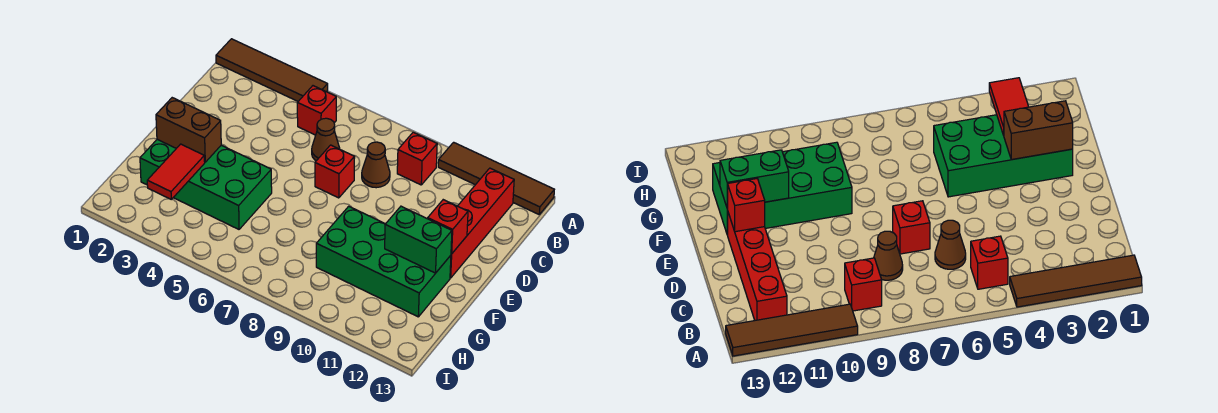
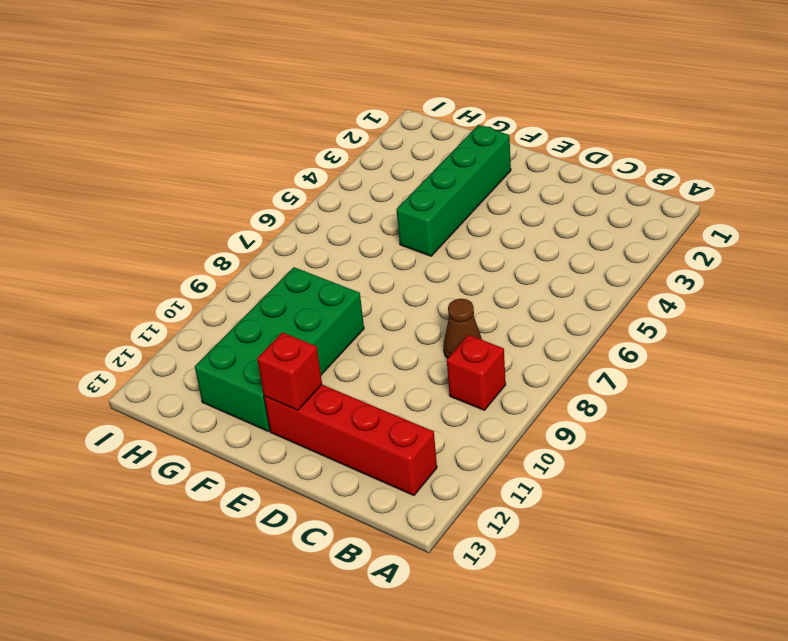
green brick F2:F5 level 1 -> green brick F2:G5 level 1
none -> brown tile A1:A4 level 1
none -> brown tile A10:A13 level 1
none -> red brick B5 level 1

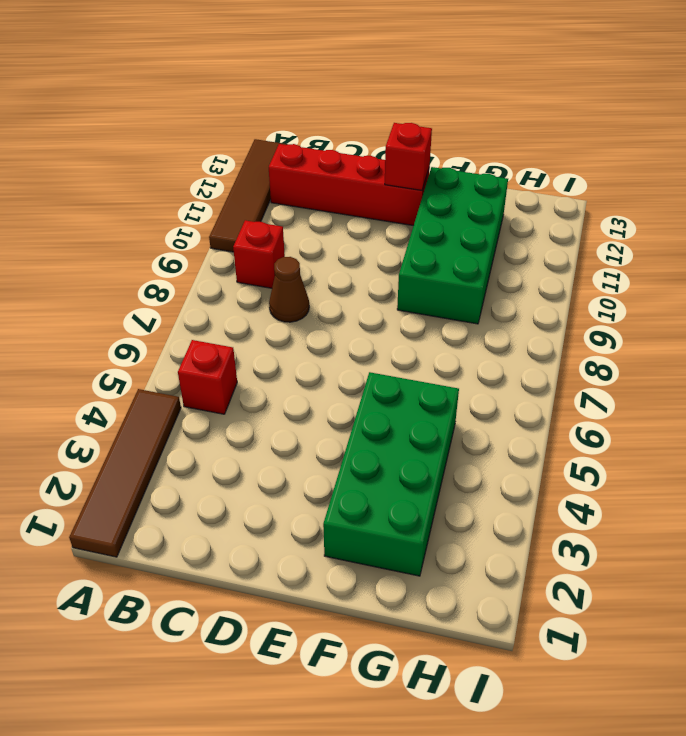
none -> brown cone C6 level 1
none -> red brick D7 level 1
none -> brown brick F2:F3 level 2

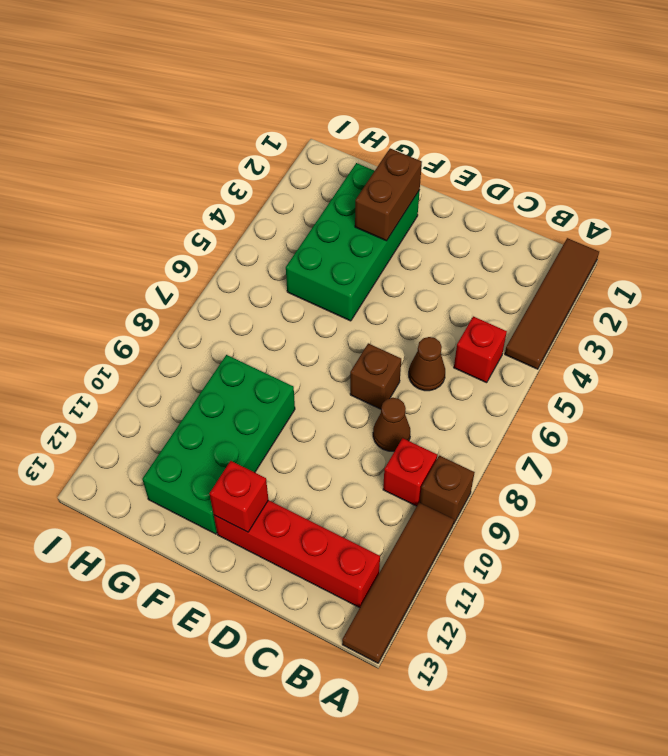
brown brick A9 level 1 -> none
brown brick D7 level 1 -> red brick D7 level 1
none -> green brick F11:F12 level 2
none -> red tile G3:H3 level 2

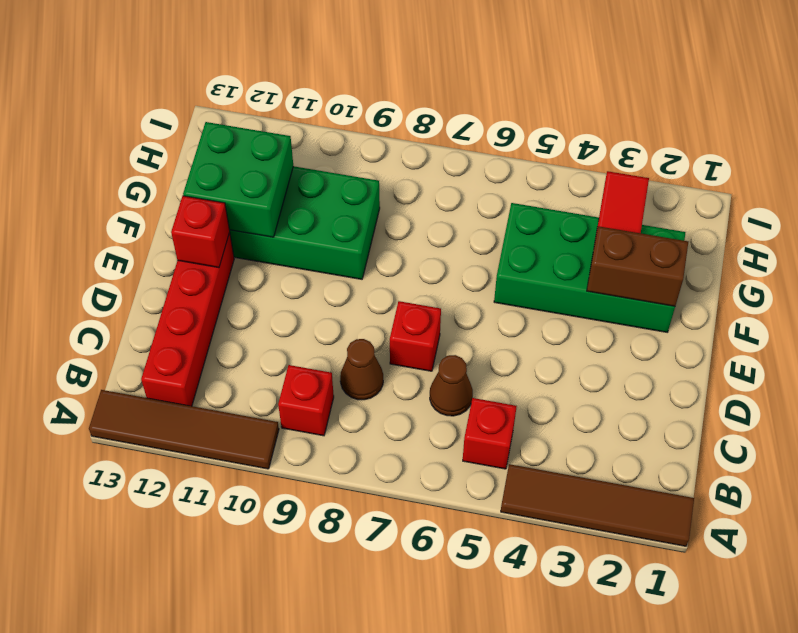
green brick F11:G12 level 2 -> green brick F11:F12 level 2

